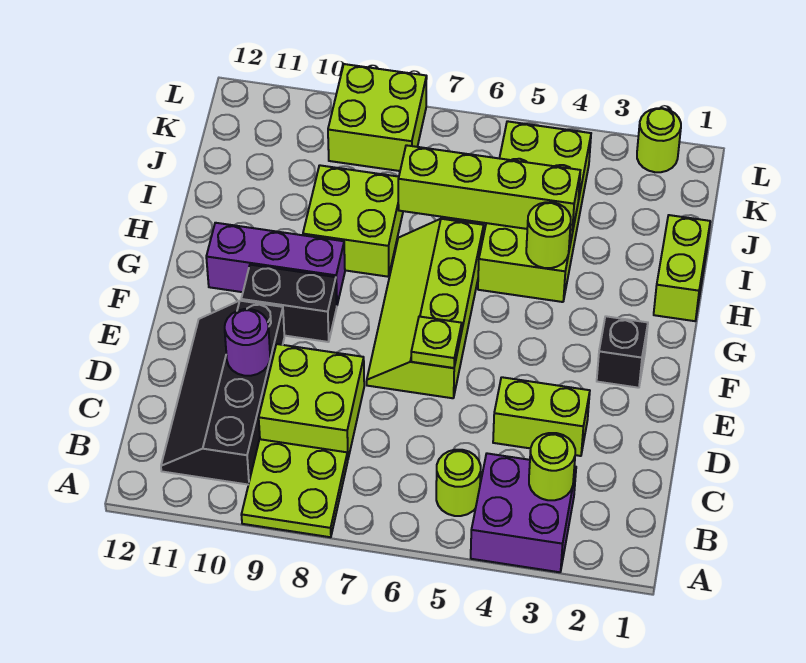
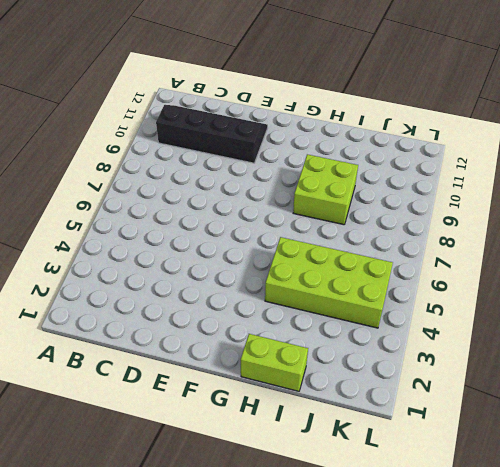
none -> purple brick A3:B4 level 1
none -> lime plate A8:B9 level 1
none -> lime round brick B5 level 1

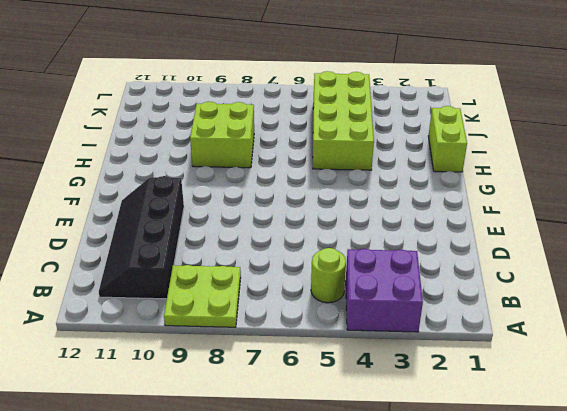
none -> lime brick C8:D9 level 1
none -> lime brick D3:D4 level 1
none -> lime slope E6:H7 level 1 top 6

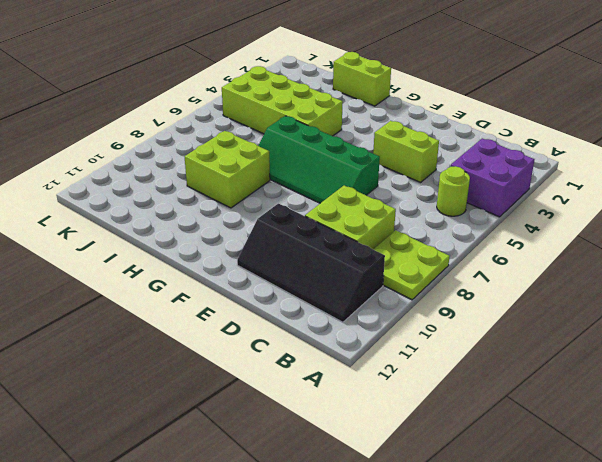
lime brick D4:E4 level 1 -> lime brick D3:D4 level 1
green slope E6:H7 level 1 top 6 -> lime slope E6:H7 level 1 top 6
none -> black brick F2 level 1
none -> black brick F9:F10 level 1
none -> purple brick G9:G11 level 1

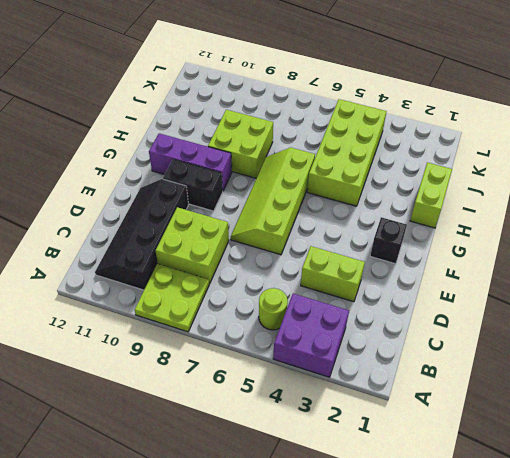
none -> lime brick K8:L9 level 1
none -> lime round brick L2 level 1
none -> lime round brick B3 level 2

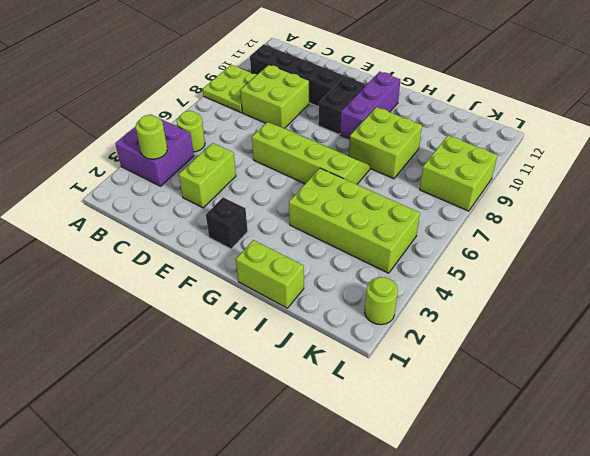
none -> purple round brick D10 level 2
none -> lime plate E6 level 2
none -> lime round brick H4 level 2

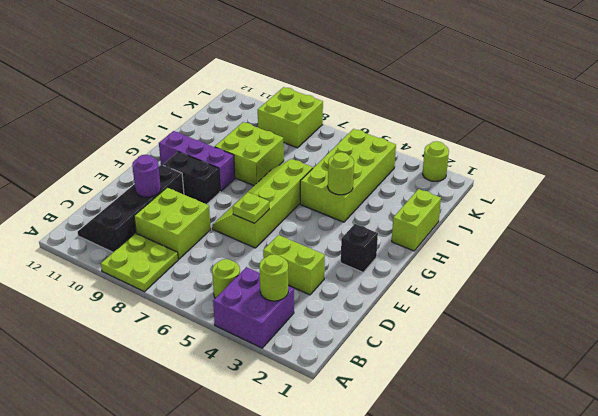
none -> lime brick I4:I7 level 2

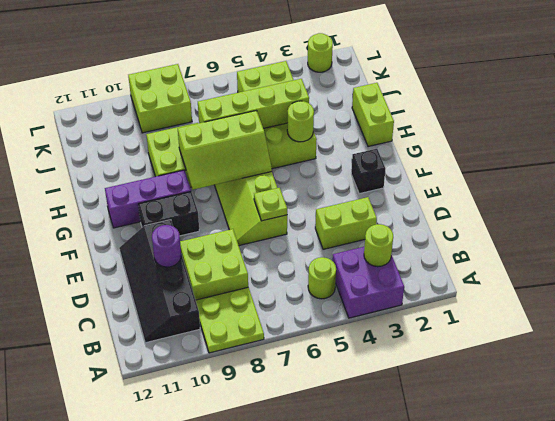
lime slope G6:H8 level 2 top H -> none

